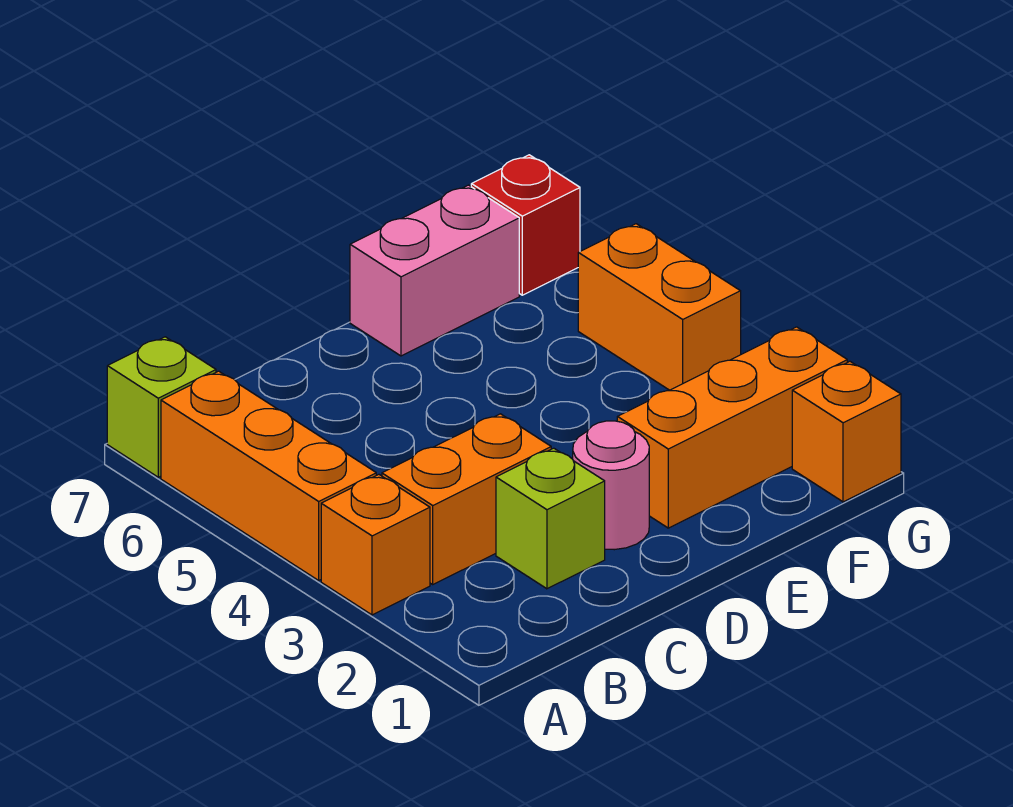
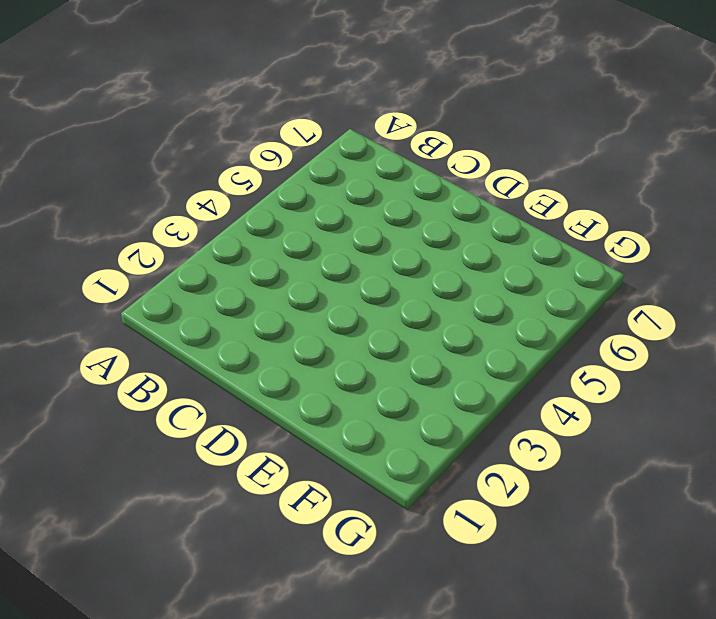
none -> orange brick A3 level 1
none -> orange brick A4:A6 level 1

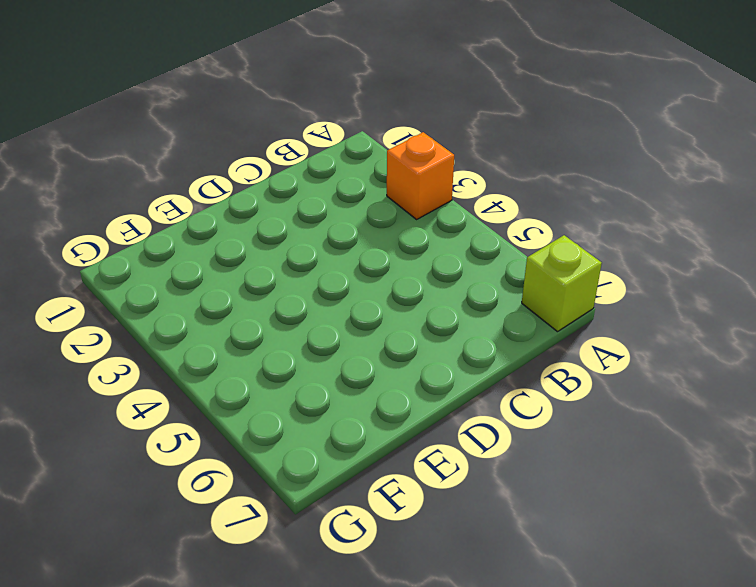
none -> orange brick A4:A6 level 1
none -> orange brick B3:C3 level 1

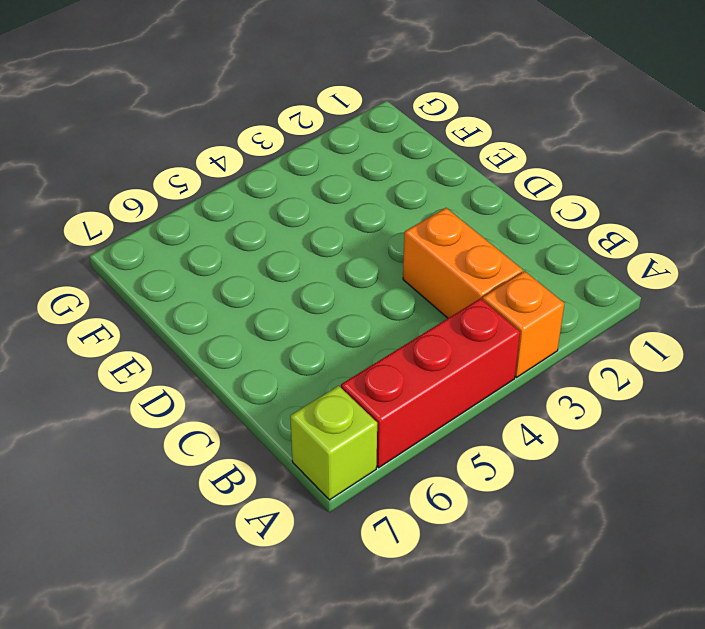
red brick A4:A6 level 1 -> orange brick A4:A6 level 1
none -> lime brick C2 level 1
none -> pink round brick D2 level 1

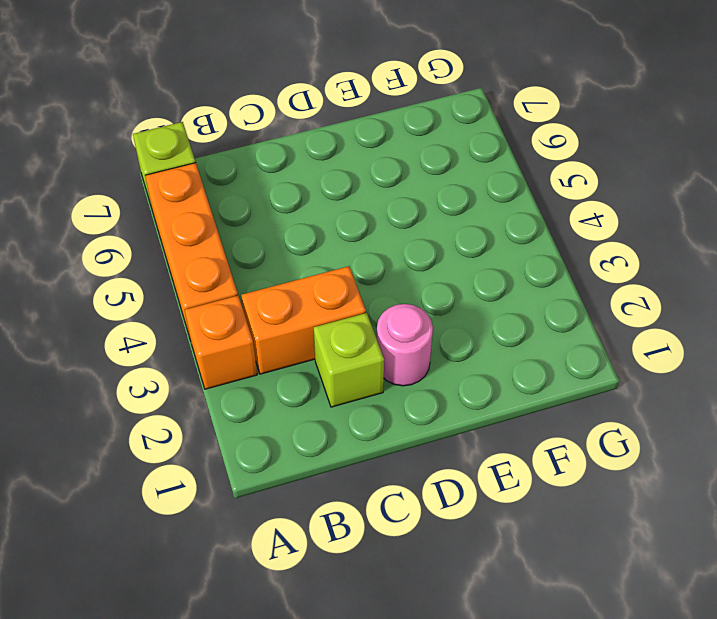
none -> orange brick E2:G2 level 1
none -> pink brick E7:F7 level 1

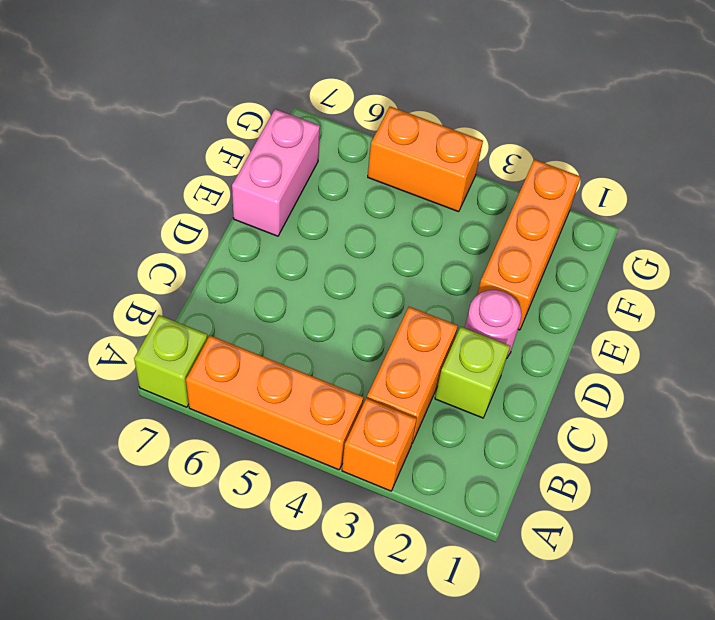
none -> orange brick G1 level 1
none -> red brick G7 level 1

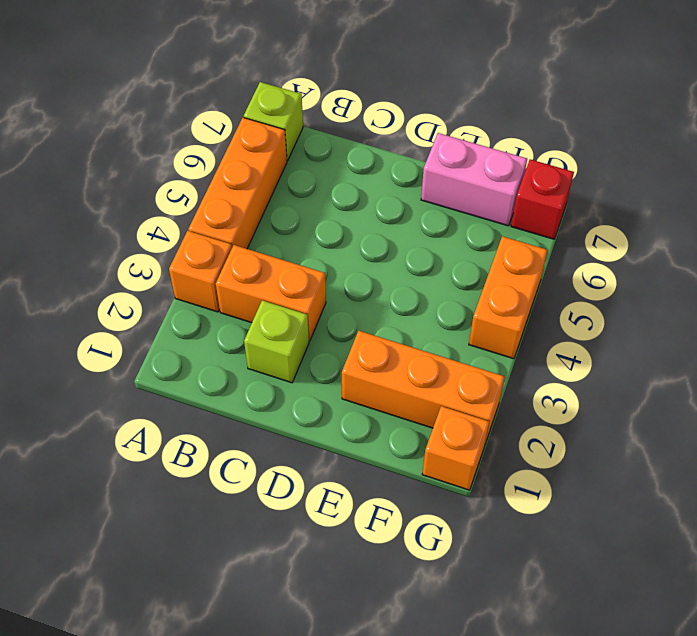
none -> pink round brick D2 level 1

